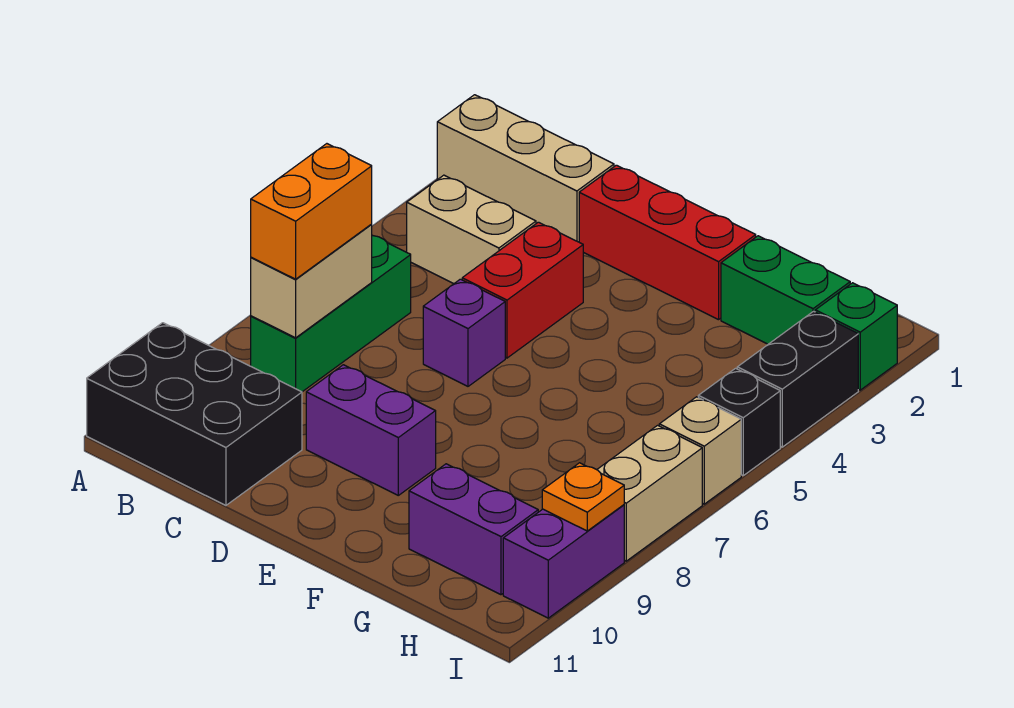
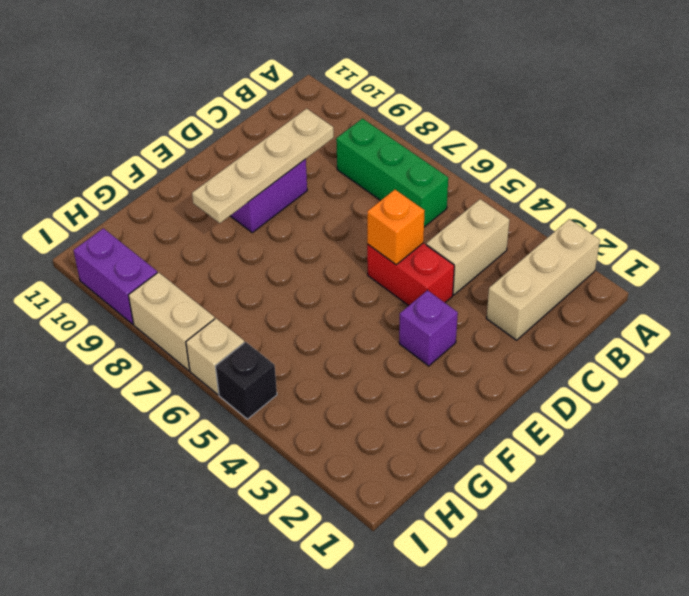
tan plate C9:F9 level 2 -> none
orange brick D5 level 2 -> none
purple brick E3 level 1 -> purple brick D6 level 1
none -> black brick A10:C11 level 1
none -> red brick D2:F2 level 1
none -> green brick G2:H2 level 1

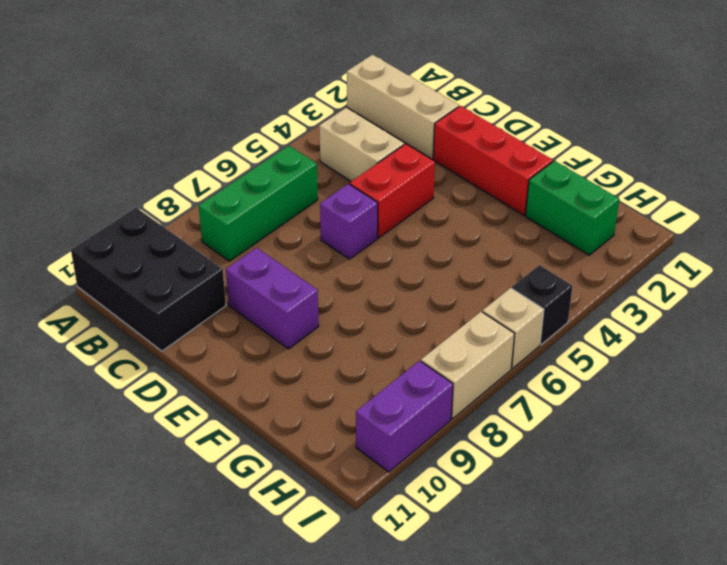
none -> purple brick G10:H10 level 1
none -> green brick I2 level 1
none -> black brick I3:I4 level 1

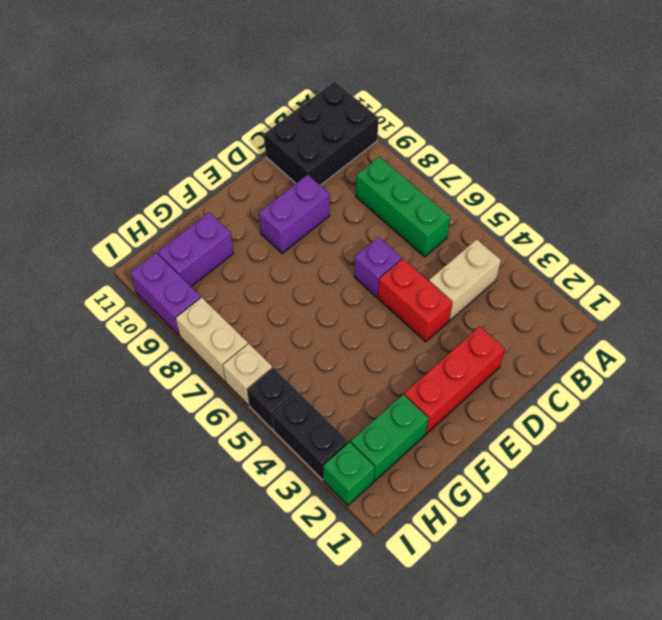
none -> tan brick A2:C2 level 1
none -> tan brick B7:B8 level 2
none -> orange plate I9 level 2

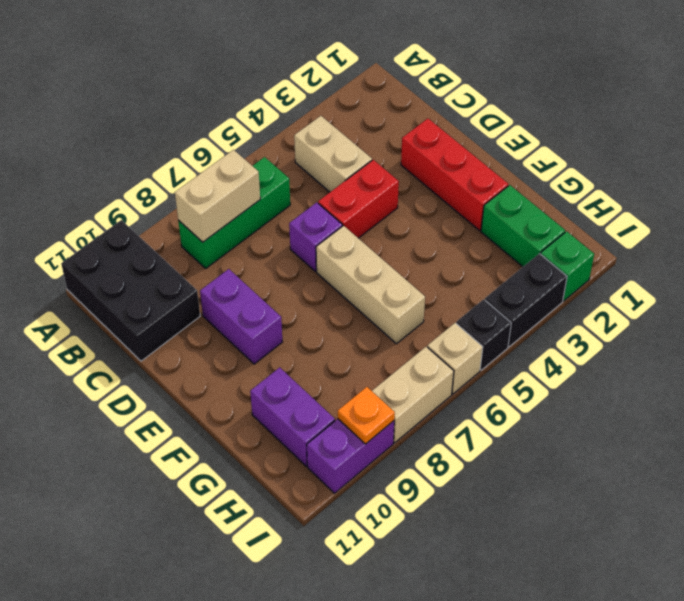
tan brick E6:G6 level 1 -> tan brick A2:C2 level 1
none -> orange brick B7:B8 level 3

